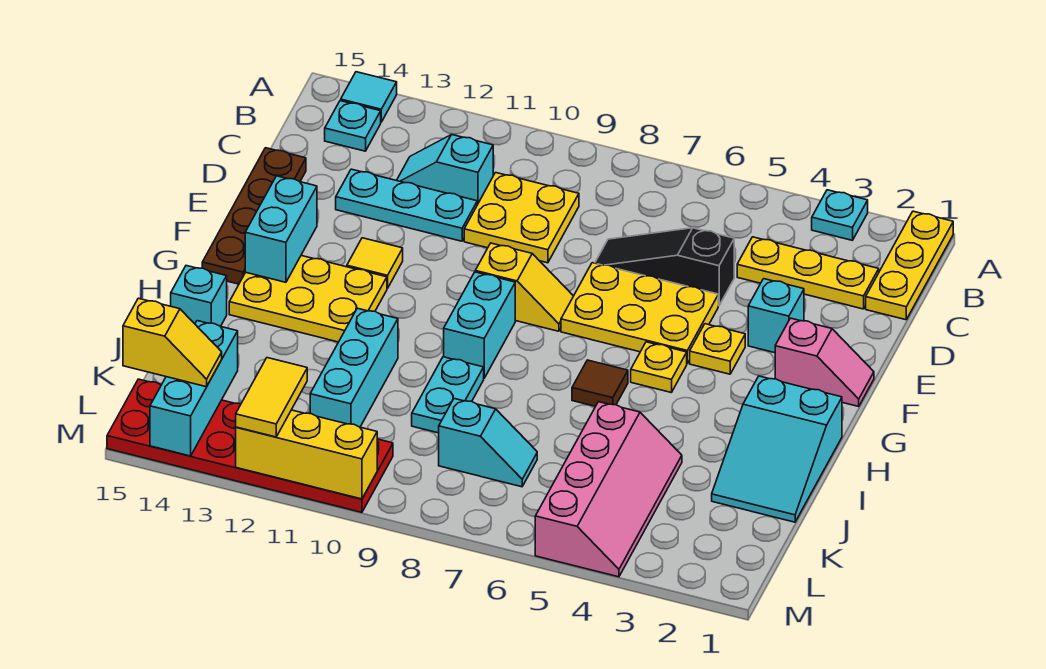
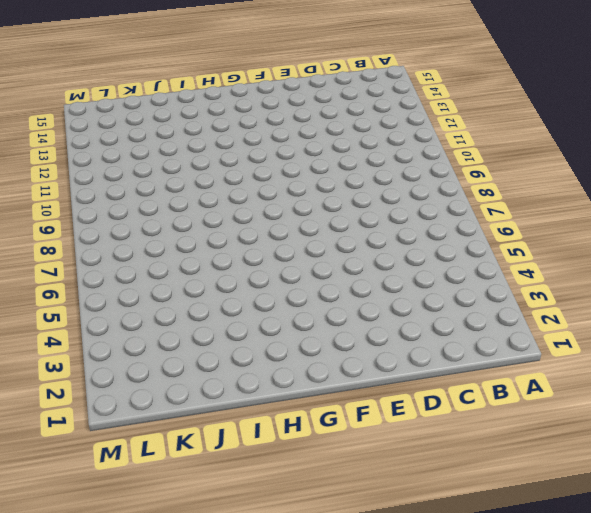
none -> yellow plate A1:C1 level 1
none -> cyan plate A3 level 1
none -> cyan tile A14 level 1
none -> cyan plate B14 level 1

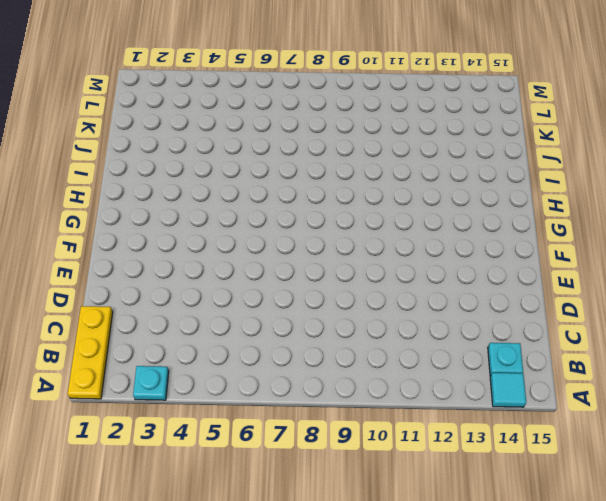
none -> yellow plate C2:C4 level 1
none -> yellow plate C9:D10 level 1
none -> cyan slope C11:C12 level 1 top 11
none -> black slope D5:D7 level 1 top 5

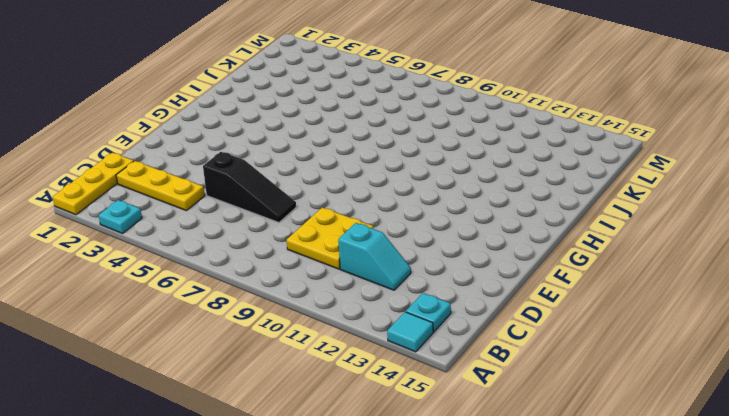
none -> cyan plate D11:D13 level 1
none -> brown plate D15:G15 level 1
none -> cyan brick E3 level 1
none -> yellow plate E5:F7 level 1

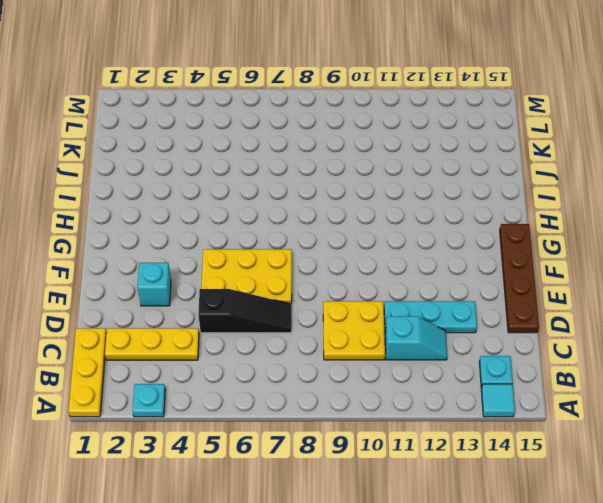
none -> pink slope F1:F2 level 1 top 2
none -> yellow plate F4 level 1
none -> yellow slope F8:F9 level 1 top 9
none -> yellow tile F12 level 1

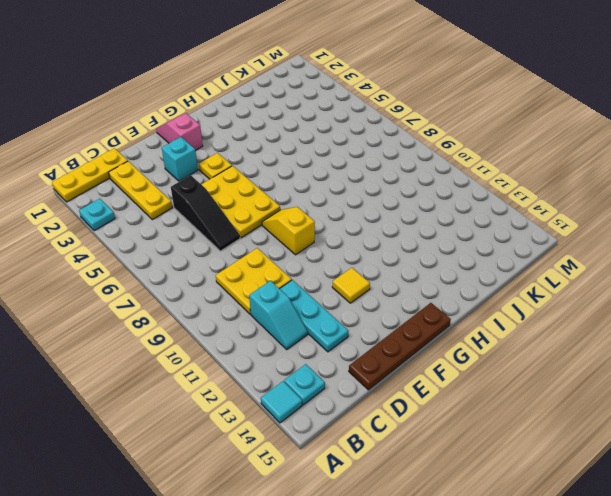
none -> yellow plate G5 level 1
none -> cyan brick G9:H9 level 1
none -> yellow plate G12:H14 level 1
none -> cyan slope H1:J2 level 1 top H

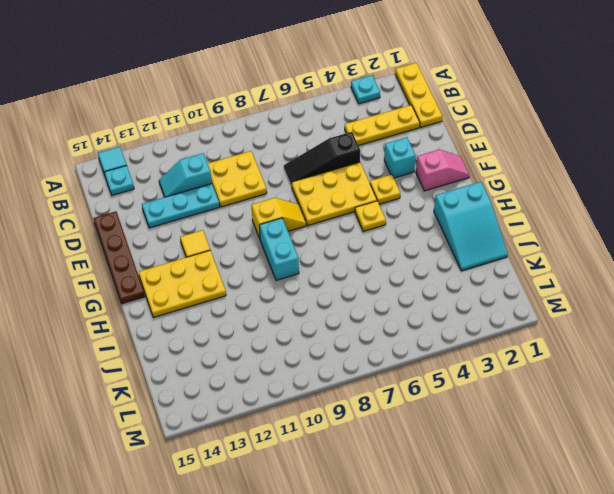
none -> brown tile H6 level 1
none -> cyan plate I9:J9 level 1
none -> cyan brick I11:K11 level 1
none -> cyan brick I15 level 1

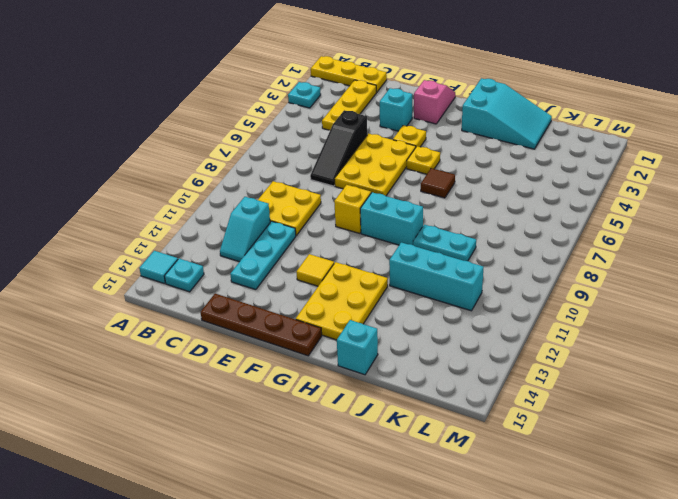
none -> pink slope J4:M5 level 1 top 5
none -> cyan slope K7:K8 level 1 top 8
none -> red plate L10:M15 level 1
none -> cyan brick F14:G14 level 2

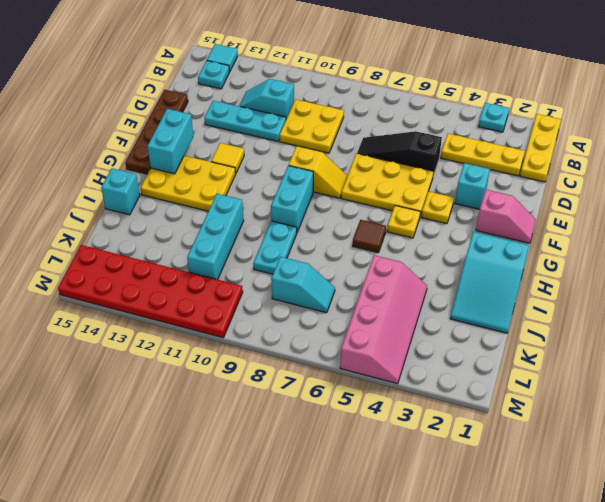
none -> cyan brick K14:M14 level 2
none -> yellow brick M10:M12 level 2
none -> yellow tile L12:M12 level 3
none -> yellow slope L14:L15 level 3 top 15

